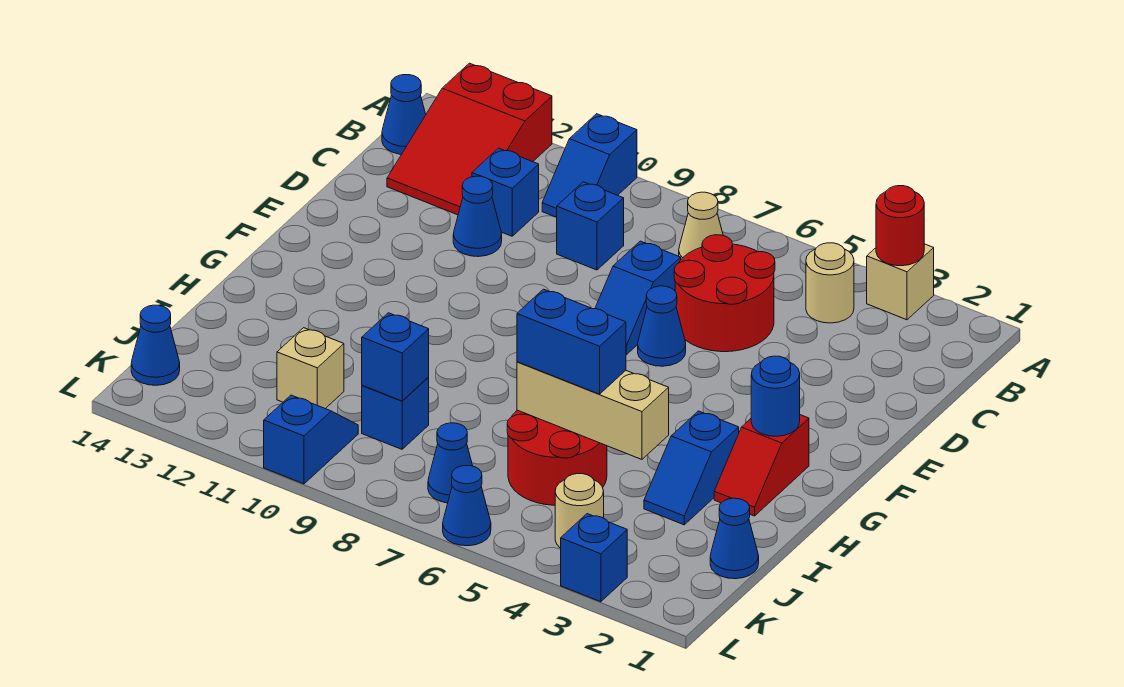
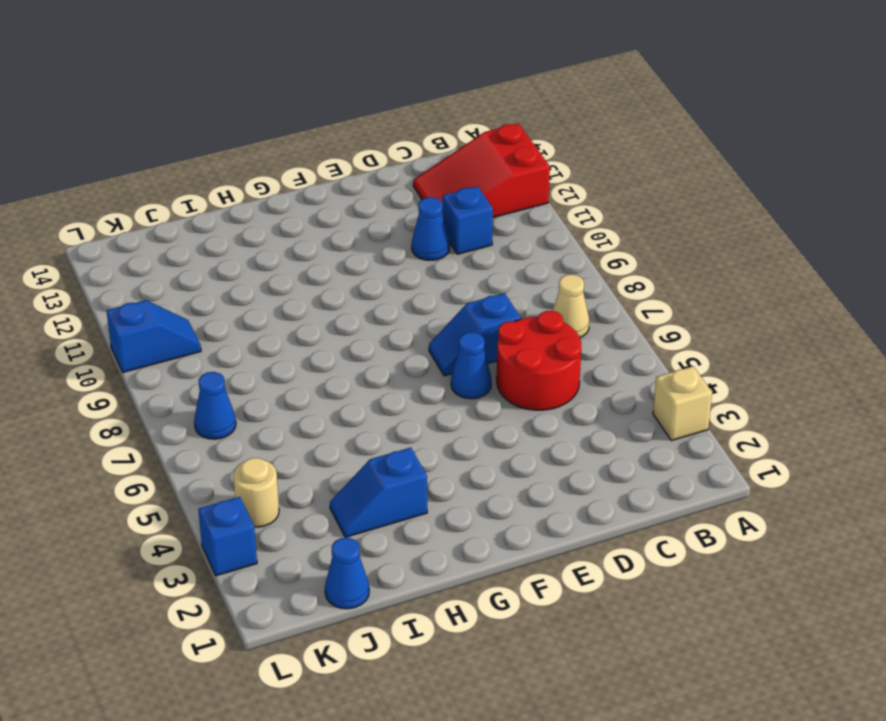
none -> blue slope A10:B10 level 1 top A
none -> tan round brick B4 level 1
none -> blue cone B14 level 1

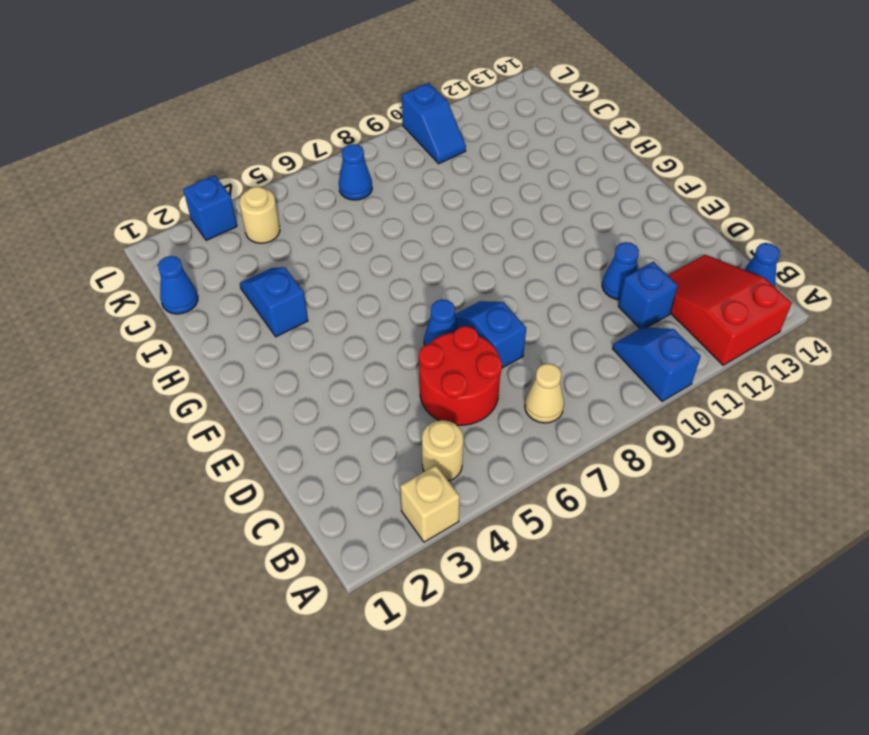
none -> blue brick C9 level 1
none -> red slope G2:H2 level 1 top G
none -> red round brick I5:J6 level 1

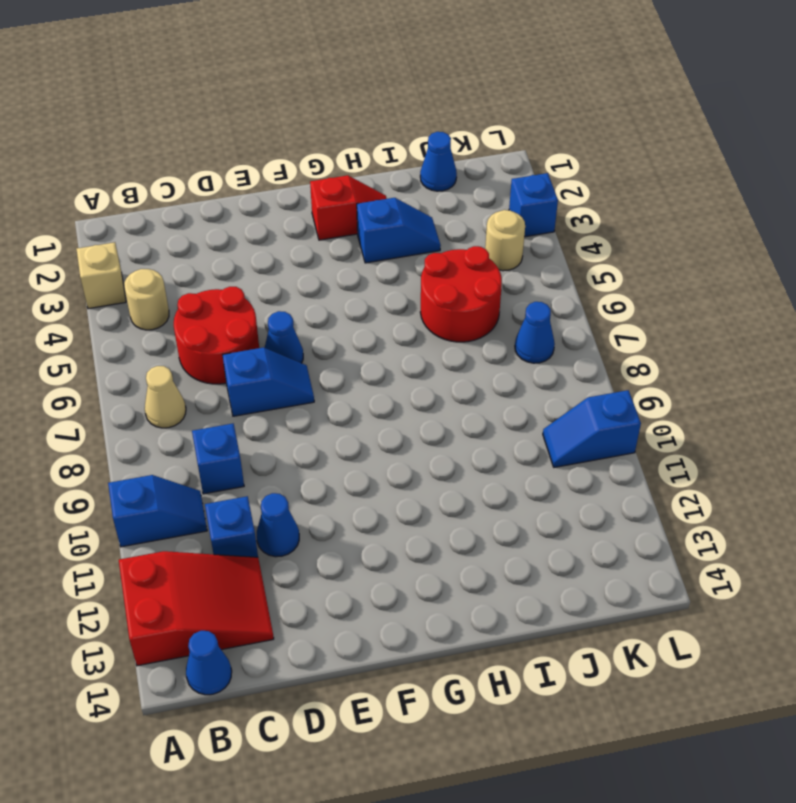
none -> blue brick J9 level 1
none -> tan brick J11 level 1
none -> blue cone K14 level 1

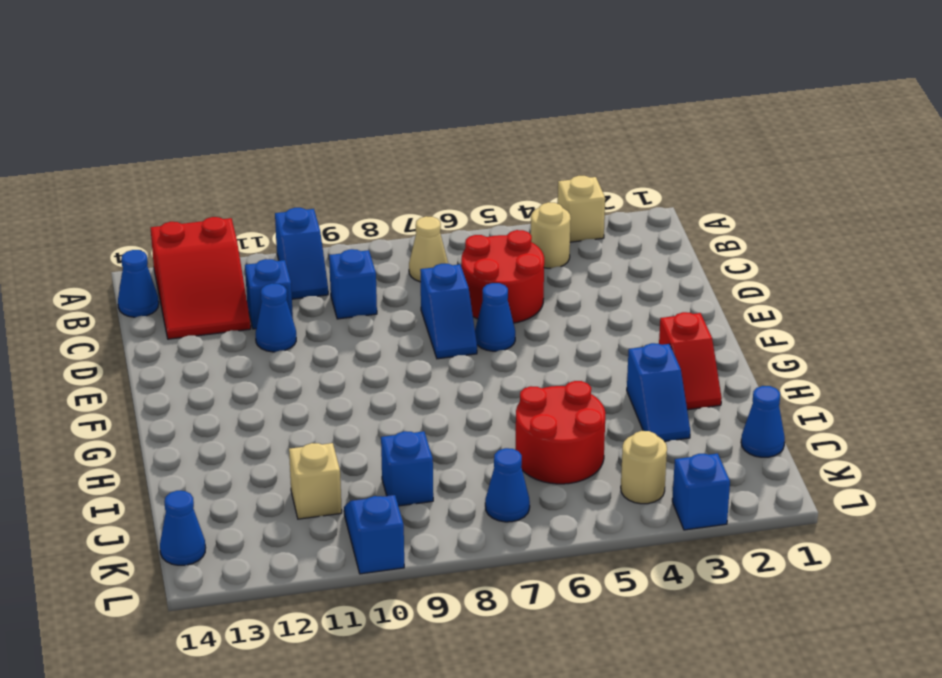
none -> blue cone L6 level 1
none -> red round brick A3 level 2
none -> blue round brick G2 level 2

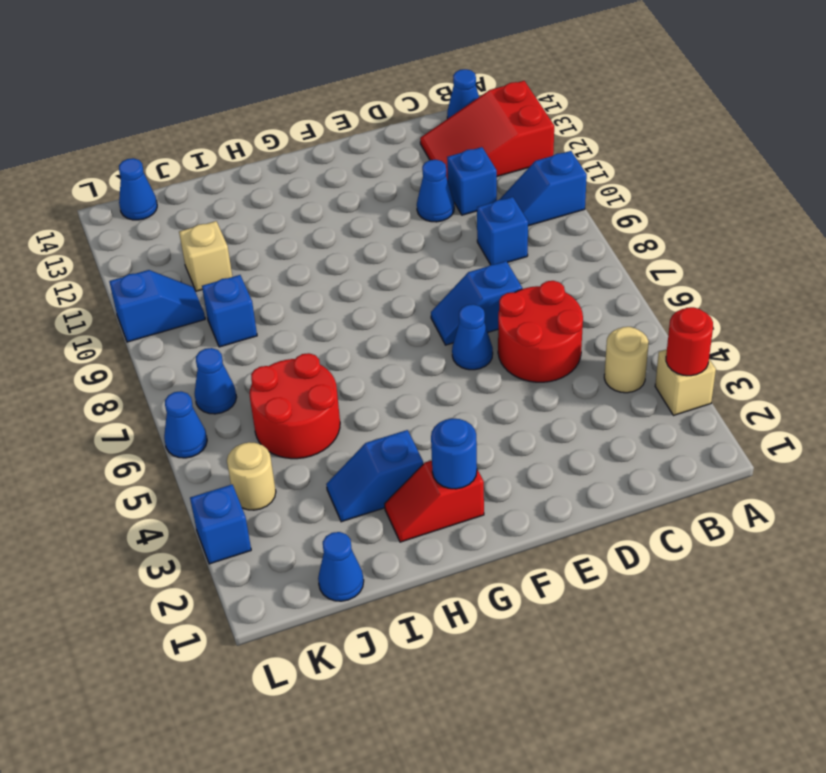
none -> tan cone B7 level 1
none -> tan brick I4:I6 level 2
none -> blue brick J9 level 2

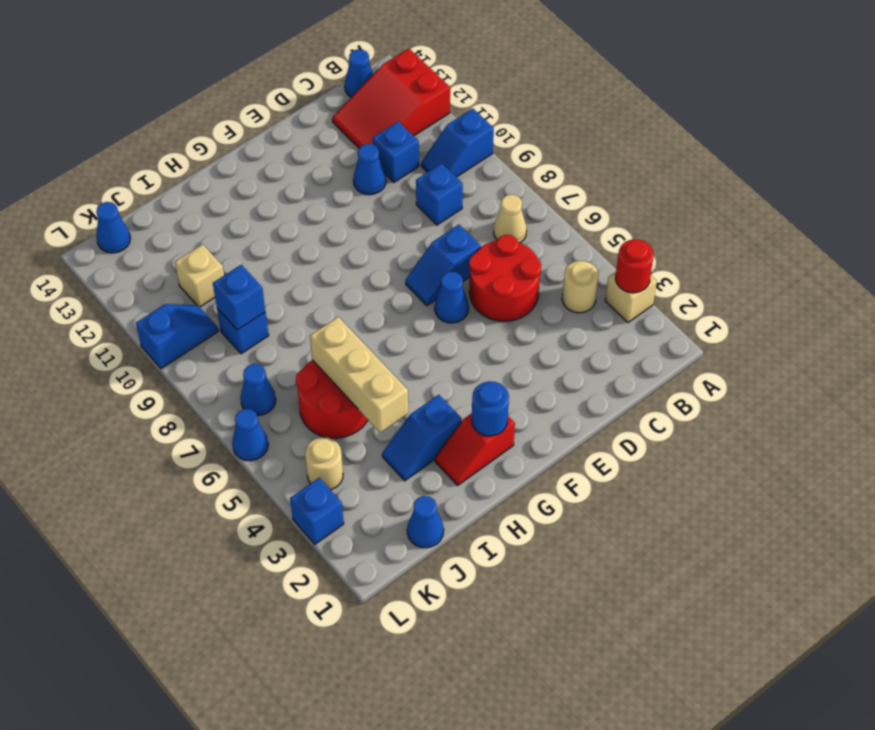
none -> blue brick I5:I6 level 3

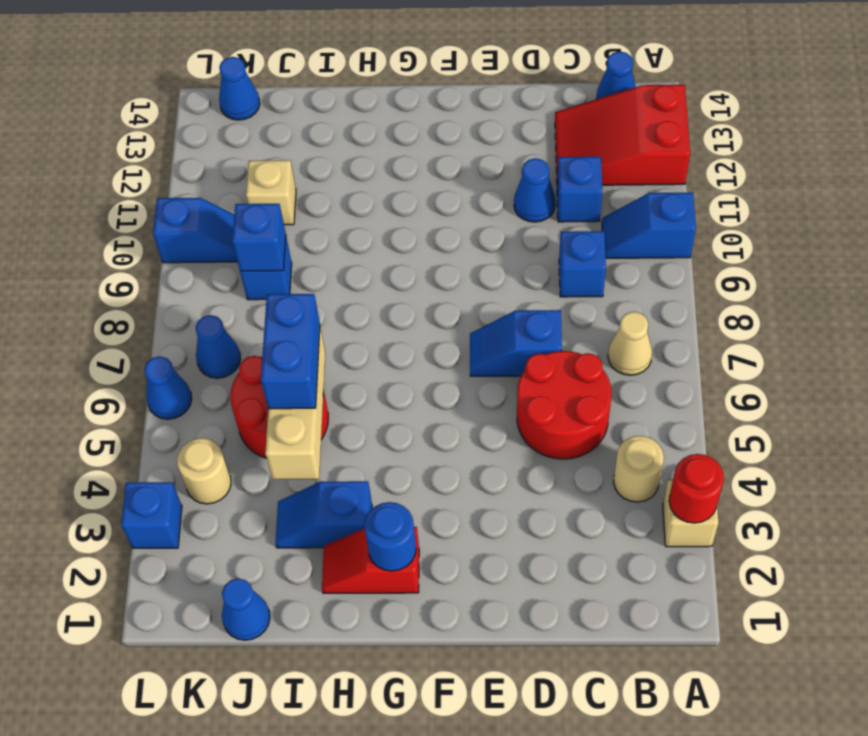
none -> blue cone E6 level 1

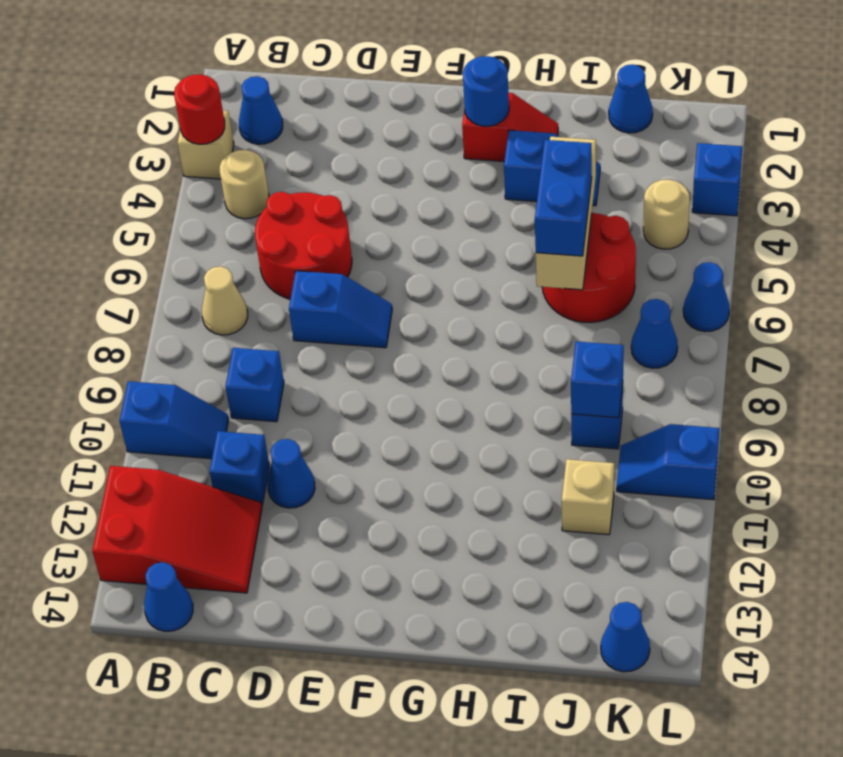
blue cone B2 level 1 -> blue cone E6 level 1

